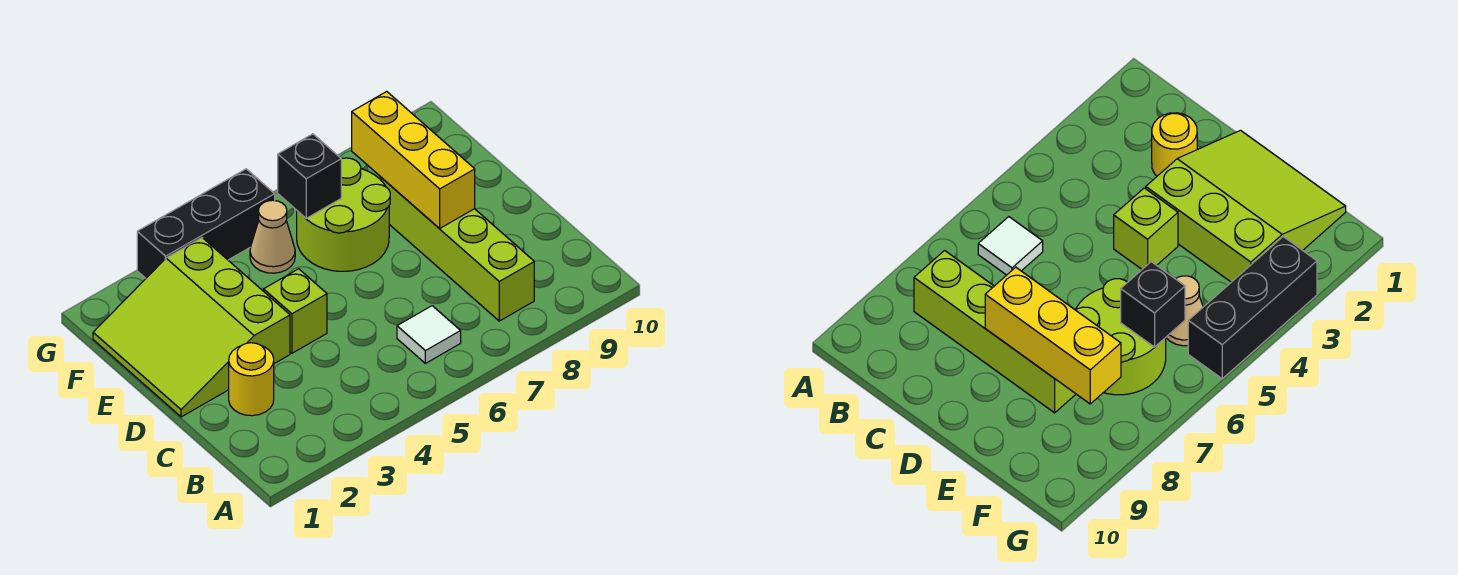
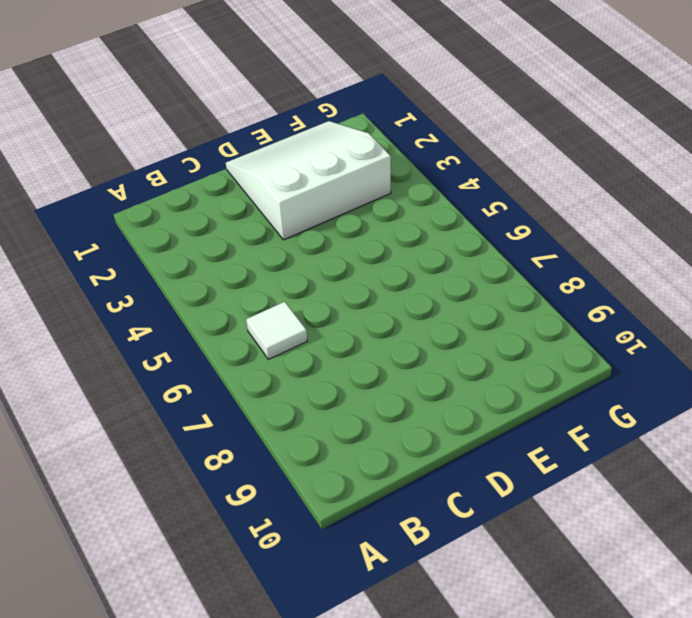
white slope D1:F3 level 1 top 3 -> lime slope D1:F3 level 1 top 3
none -> lime brick B8:E8 level 1
none -> yellow round brick C2 level 1

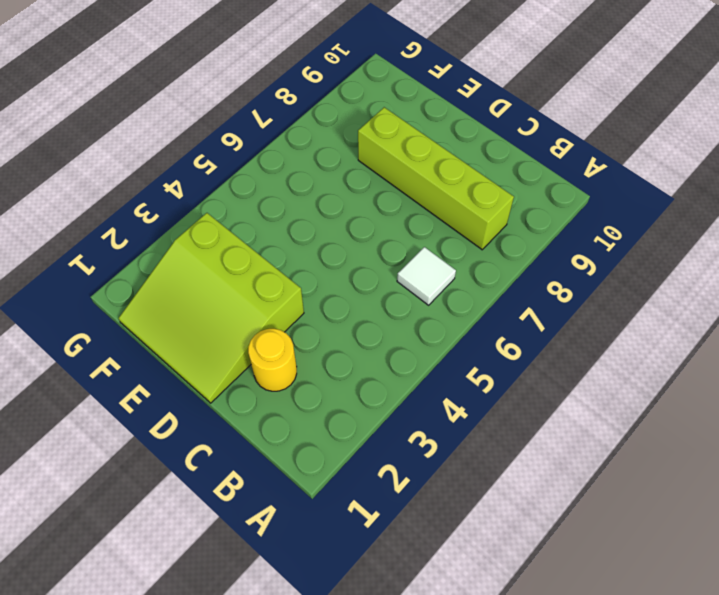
none -> lime brick D4 level 1
none -> lime round brick E6:F7 level 1

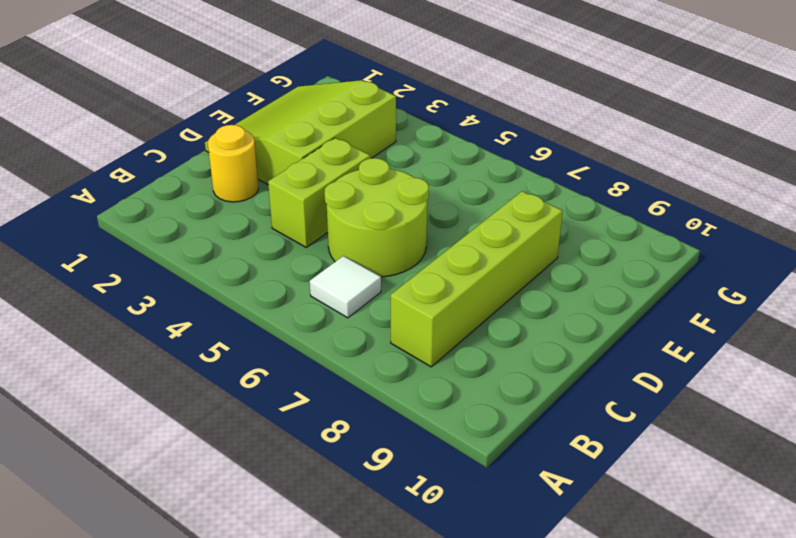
lime brick C4:D4 level 1 -> lime brick D4 level 1
lime round brick C5:D6 level 1 -> lime round brick E6:F7 level 1
none -> tan cone F5 level 1
none -> black brick G3:G5 level 1

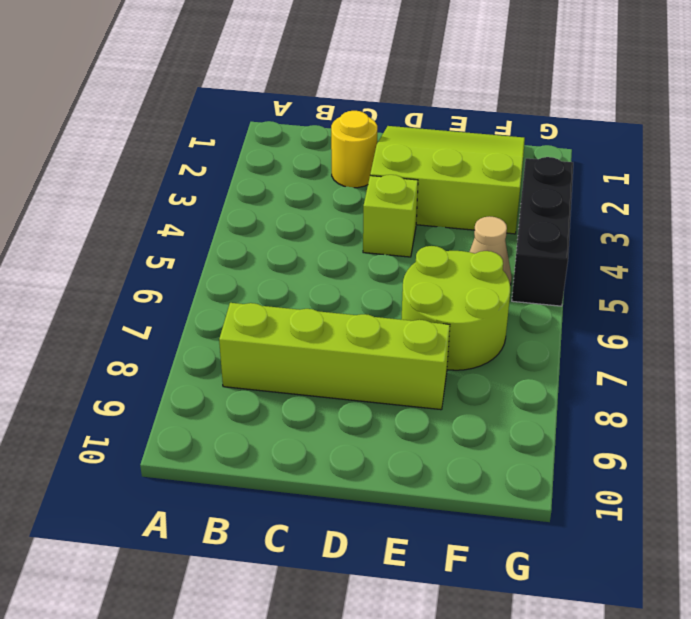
none -> white tile B6 level 1
none -> yellow brick D8:F8 level 2

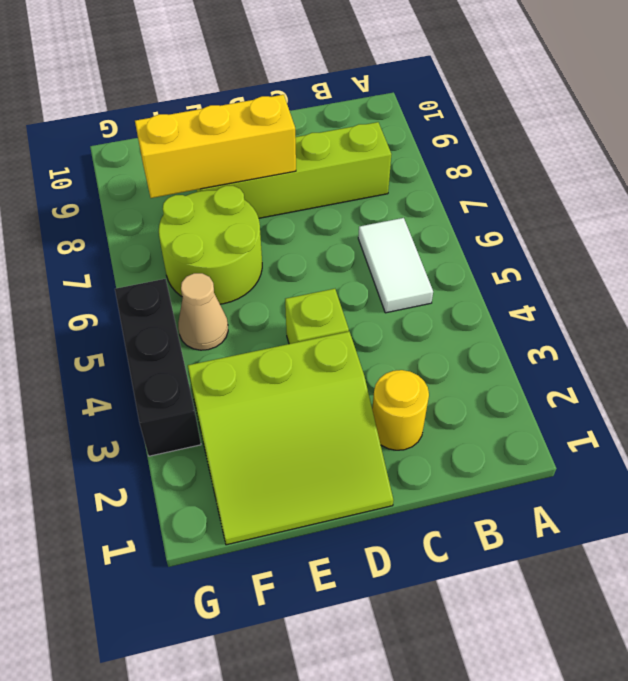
white tile B5:B6 level 1 -> white tile B6 level 1
none -> black brick F6 level 2

